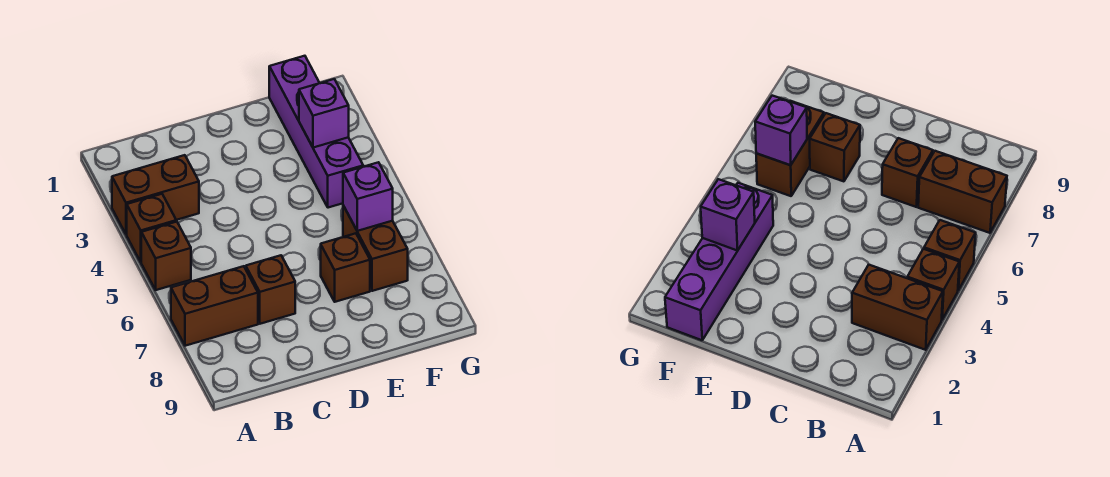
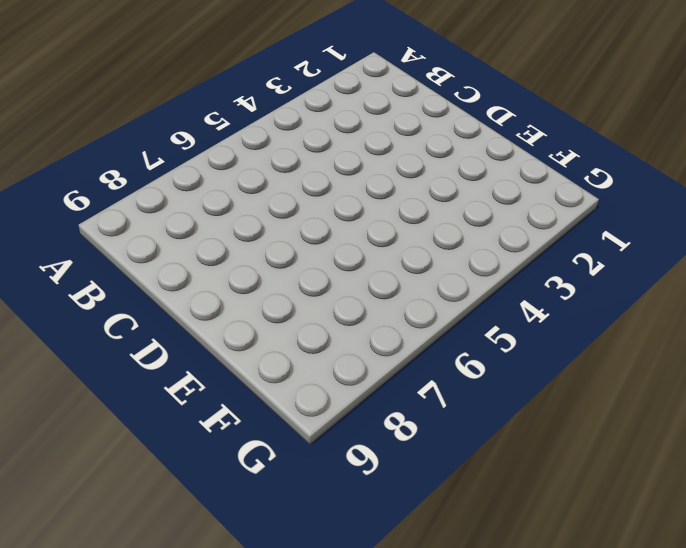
none -> brown brick A3:B3 level 1
none -> brown brick A4 level 1

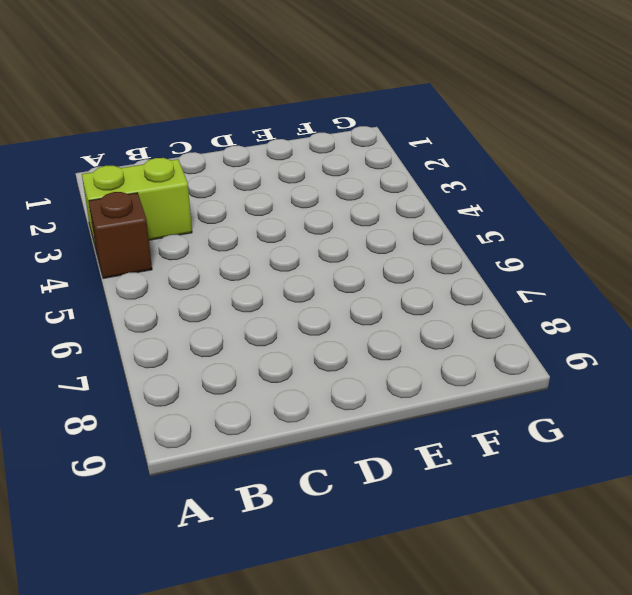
lime brick A3:B3 level 1 -> brown brick A3:B3 level 1
none -> brown brick A5 level 1
none -> brown brick A7:B7 level 1

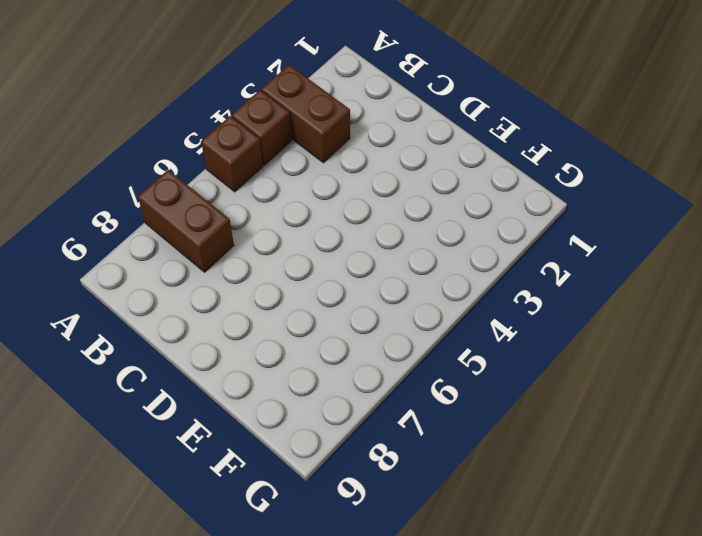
none -> brown brick C7 level 1
none -> brown brick E7 level 1

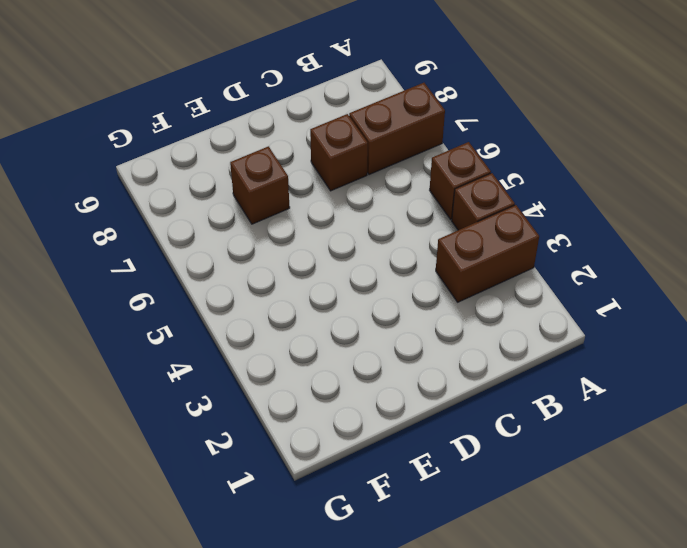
none -> purple brick F1:F4 level 1
none -> brown brick F6:F7 level 1

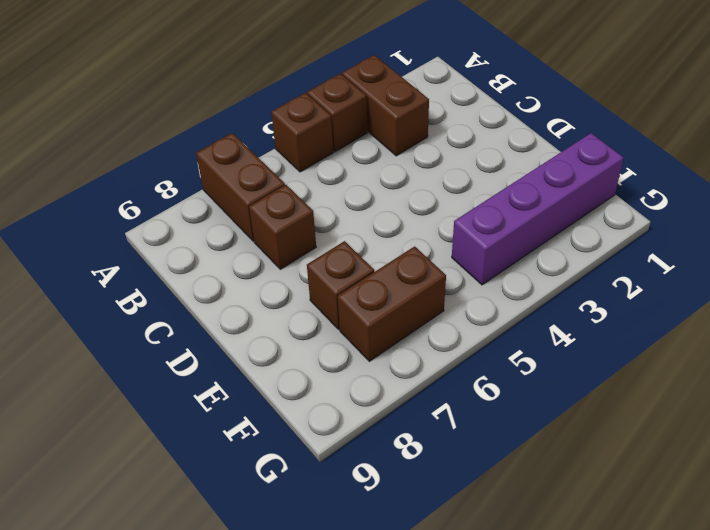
none -> purple brick F3 level 2
none -> purple brick F6 level 2

